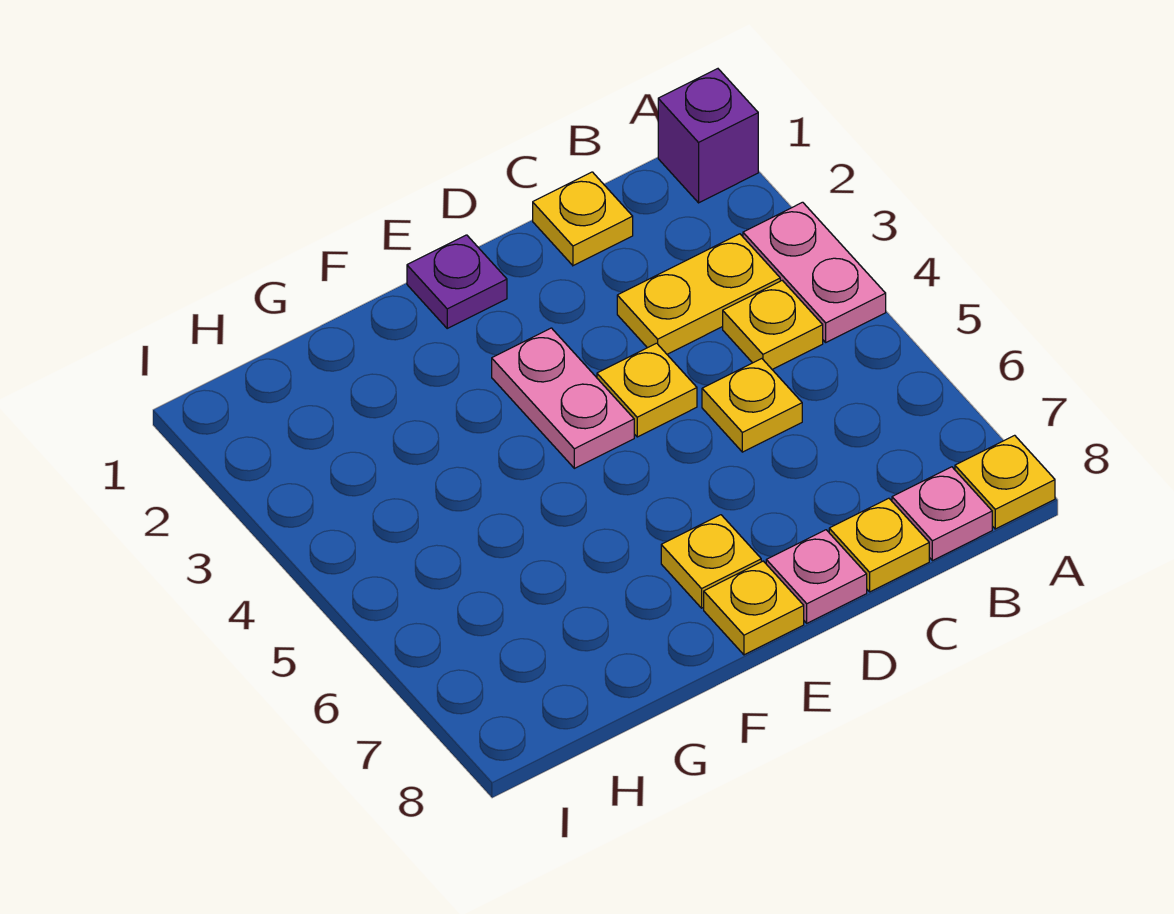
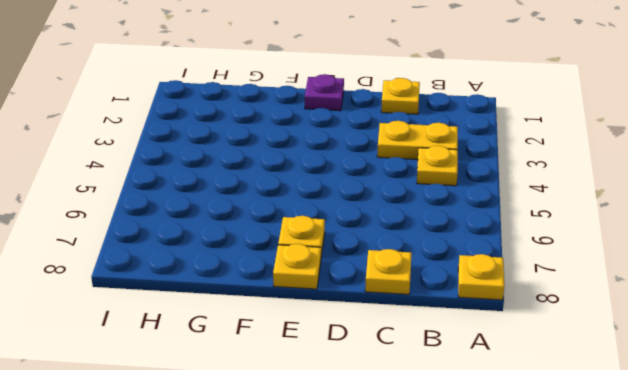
none -> purple brick A1 level 1
none -> pink plate A3:A4 level 1
none -> pink plate B8 level 1

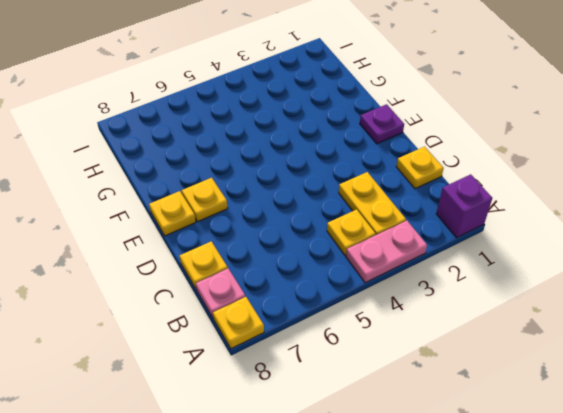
none -> yellow plate C5 level 1
none -> yellow plate D4 level 1
none -> pink plate D8 level 1

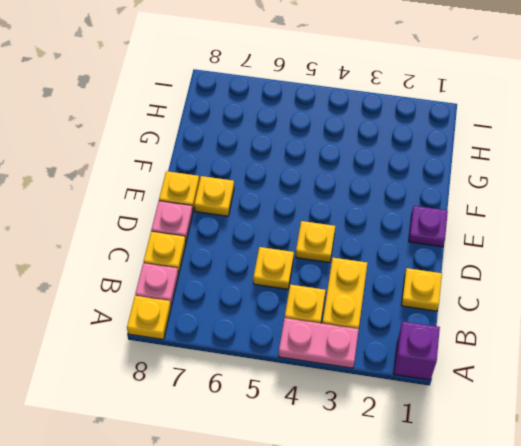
none -> pink plate E3:E4 level 1

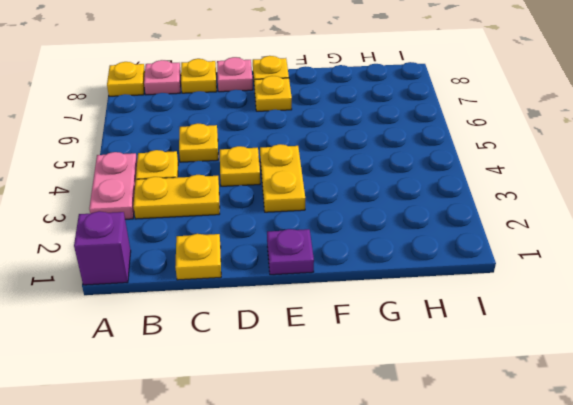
yellow plate E3:E4 level 1 -> pink plate E3:E4 level 1

